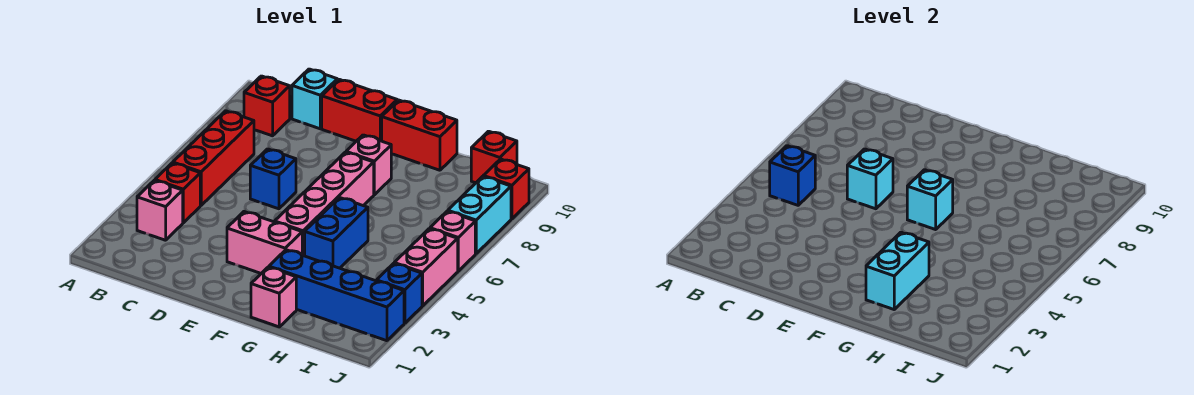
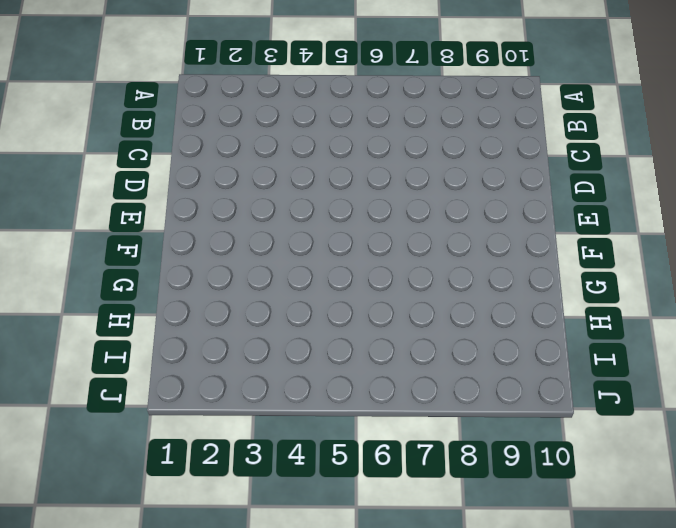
none -> pink brick B3 level 1
none -> red brick B4 level 1
none -> red brick B5:B7 level 1

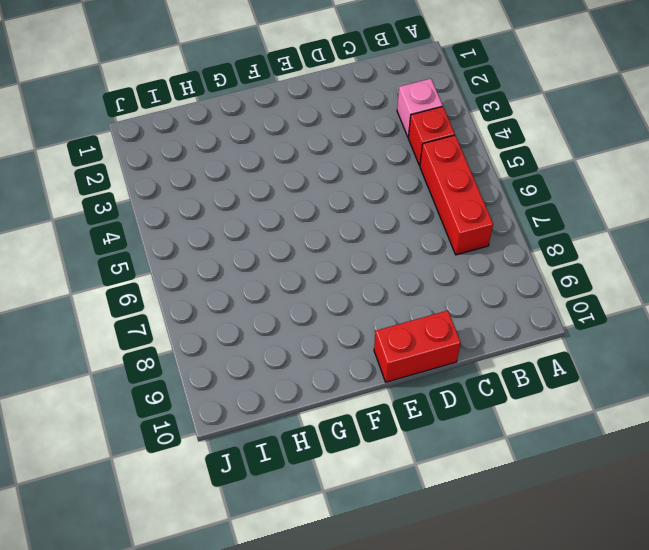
none -> red brick B9 level 1
none -> cyan brick C10 level 1
none -> blue brick D6 level 1

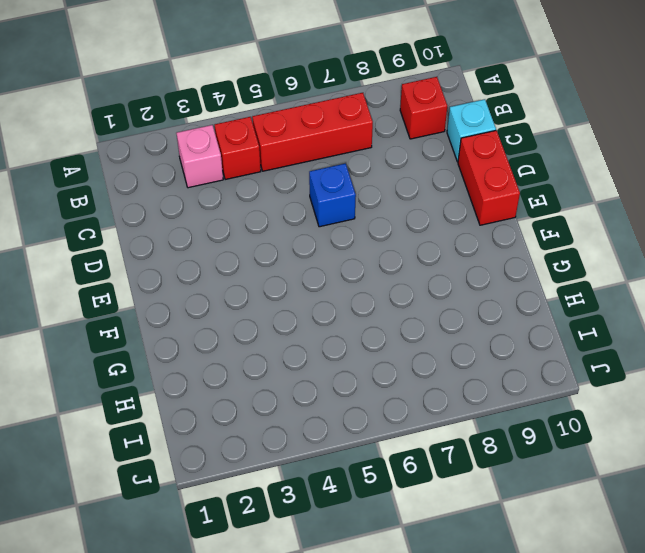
none -> pink brick E3:F3 level 1
none -> pink brick F4:F7 level 1
none -> pink brick F8 level 1

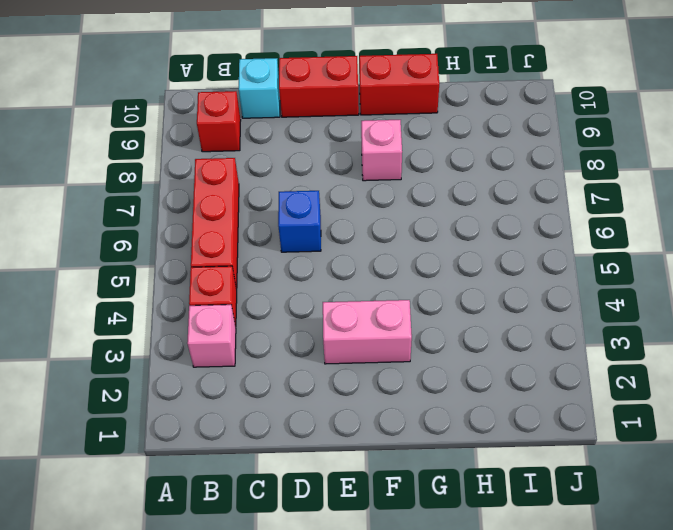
none -> pink brick F4:F7 level 1
none -> pink brick G1 level 1
none -> blue brick G2:J2 level 1

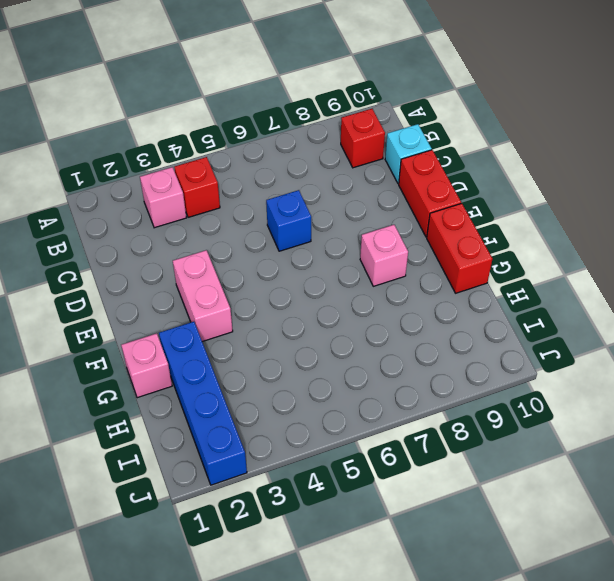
none -> red brick B5:B7 level 1
none -> pink brick F4:F7 level 1
none -> blue brick G4:G5 level 1

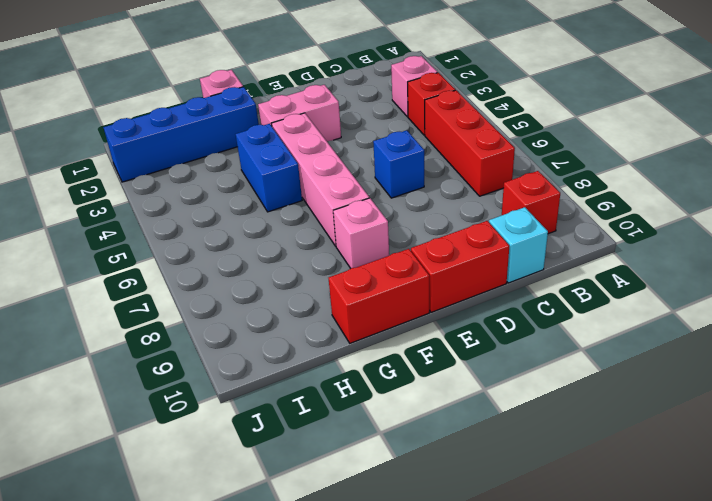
none -> red brick I10 level 1
none -> blue brick J3 level 1
none -> pink brick J4:J5 level 1

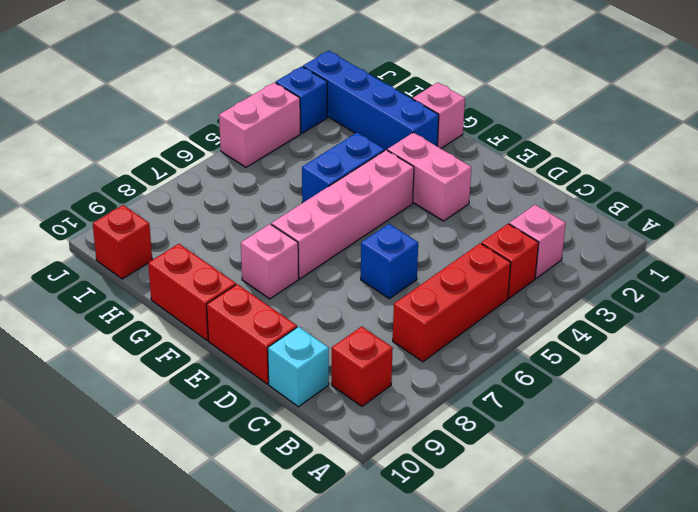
none -> pink brick J6 level 1
none -> cyan brick J7:J8 level 1
none -> red brick J9 level 1

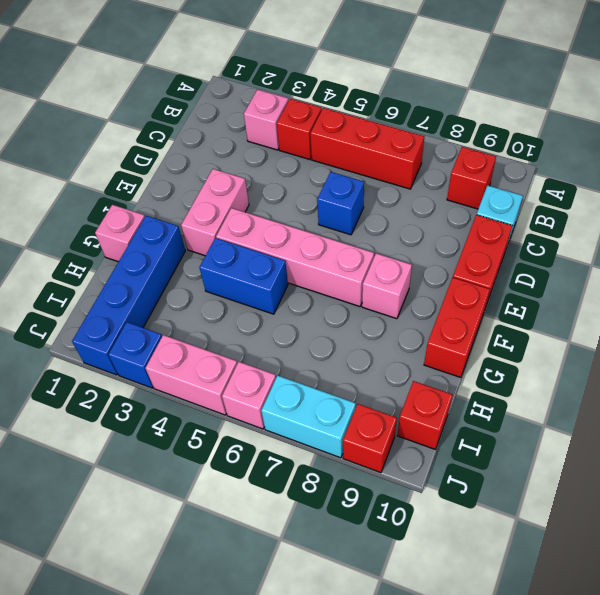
none -> blue brick B5 level 2
none -> cyan brick D6 level 2
none -> cyan brick F6 level 2

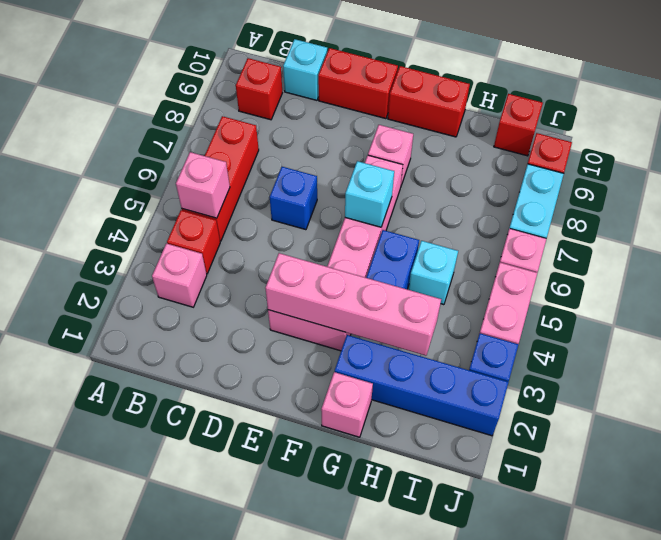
pink brick B5 level 2 -> blue brick B5 level 2
pink brick E3:H3 level 2 -> cyan brick G2:G3 level 2
cyan brick H5 level 1 -> cyan brick D6 level 2

